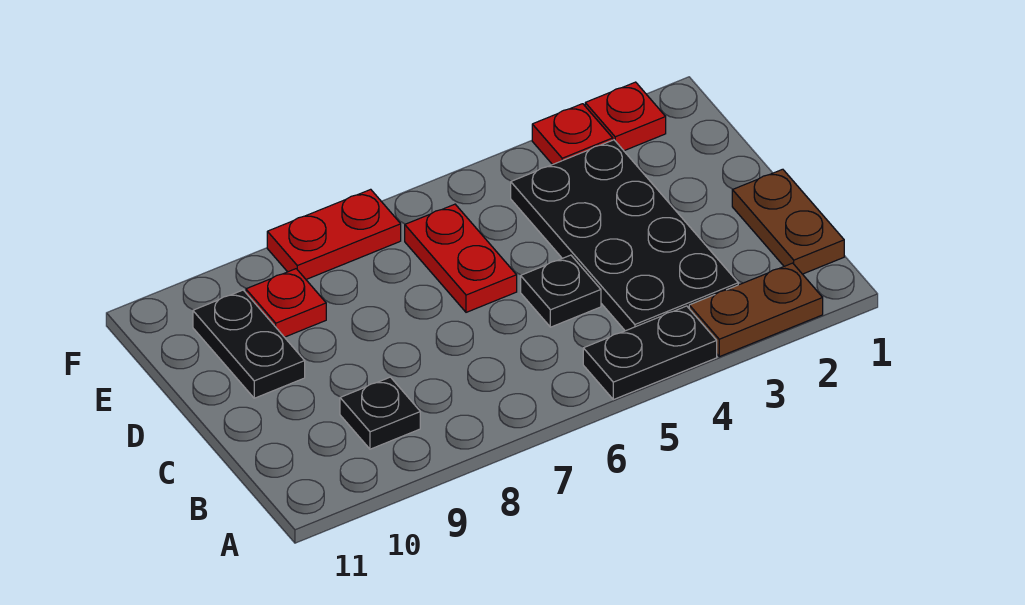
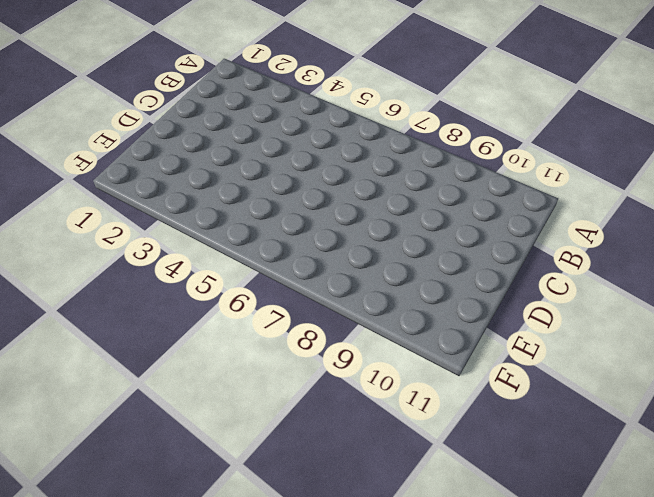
none -> brown plate A2:A3 level 1
none -> black plate A4:A5 level 1
none -> brown plate B1:C1 level 1

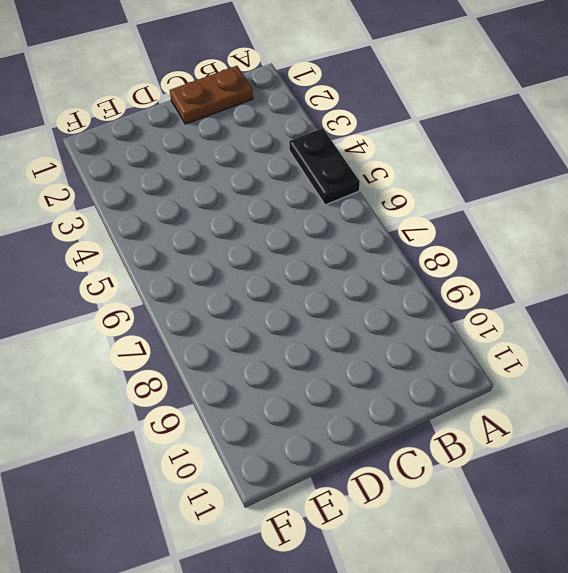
none -> brown plate A2:A3 level 1
none -> black plate B3:E4 level 1
none -> black plate B9 level 1

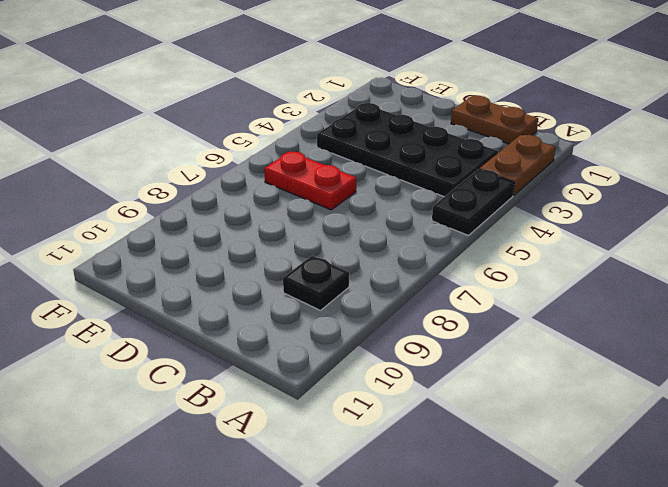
none -> black plate C5 level 1
none -> black plate D10:E10 level 1
none -> red plate E9 level 1

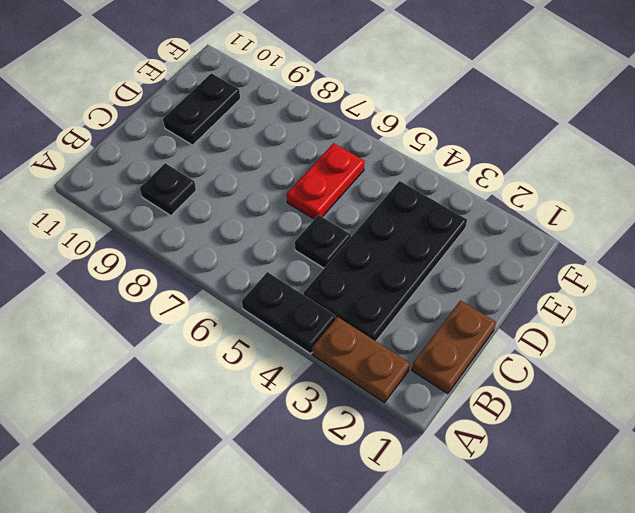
none -> red plate E9 level 1
none -> red plate F2 level 1
none -> red plate F3 level 1

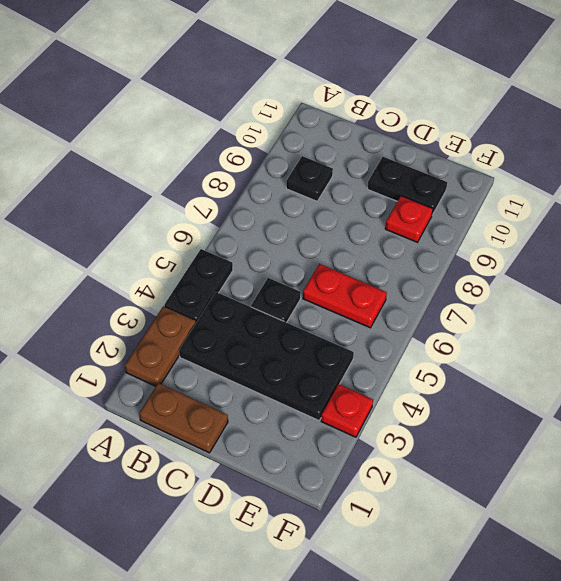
none -> red plate F2 level 1
none -> red plate F7:F8 level 1

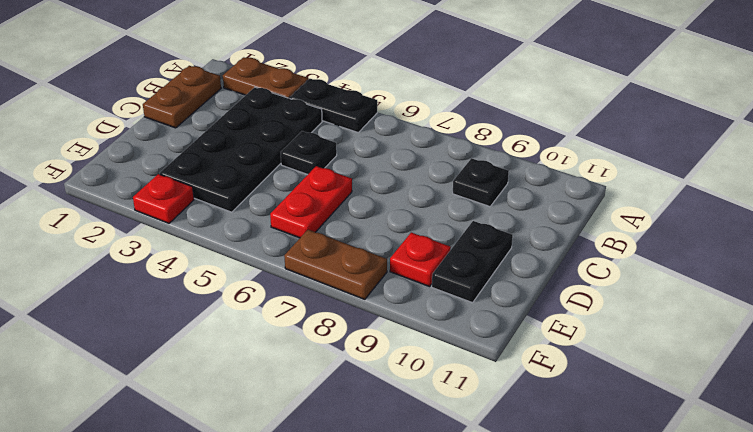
brown plate F7:F8 level 1 -> red plate F7:F8 level 1
none -> red plate F2 level 1

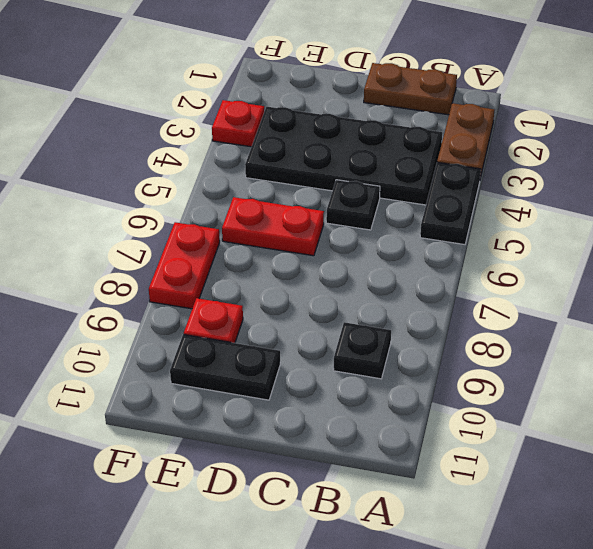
none -> red plate F2 level 1

